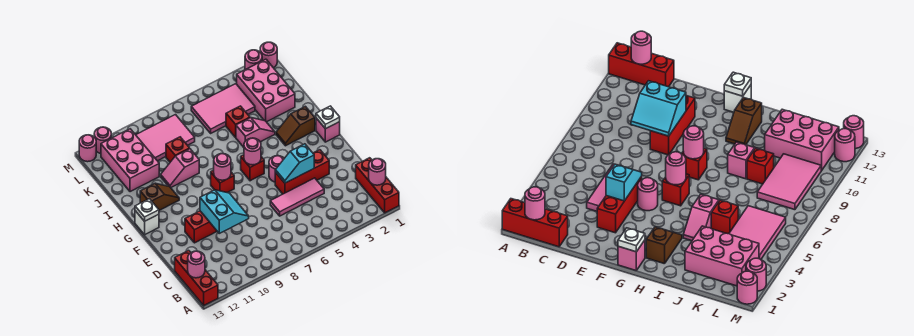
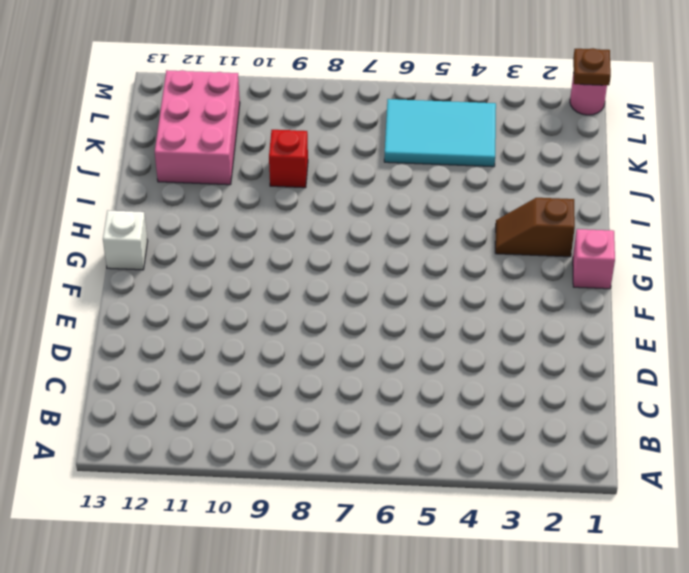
cyan tile K4:L6 level 1 -> pink tile K4:L6 level 1
brown plate M1 level 2 -> none
none -> red brick A1:C1 level 1
none -> red brick A13:C13 level 1
none -> pink tile D4:D6 level 1
none -> red brick E3:E5 level 1

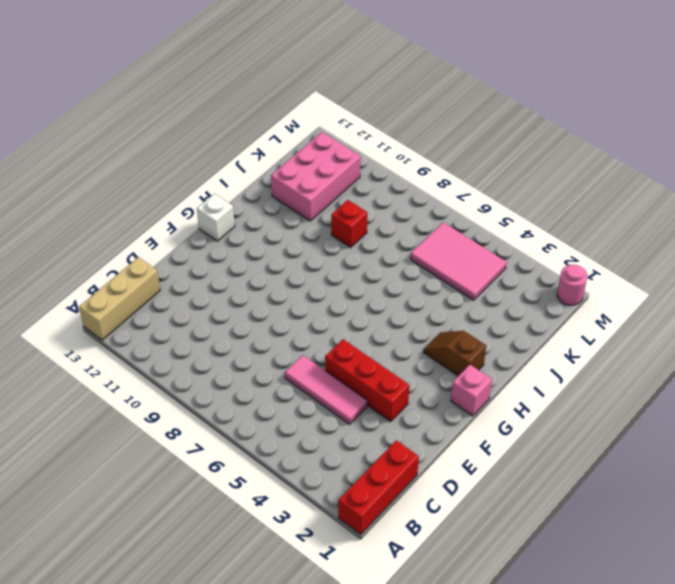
tan brick A13:C13 level 1 -> red brick A13:C13 level 1
none -> red brick E9:E11 level 1
none -> pink round brick F5 level 1
none -> red brick G6 level 1
none -> red brick G8 level 1

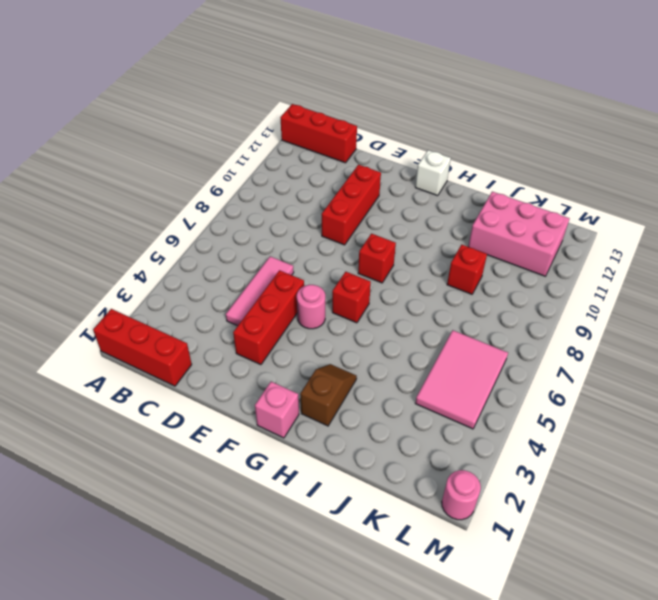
none -> brown slope H11:H12 level 1 top 12
none -> pink slope I4:I5 level 1 top 5
none -> pink slope I9:I10 level 1 top 9
none -> pink brick J2:L3 level 1

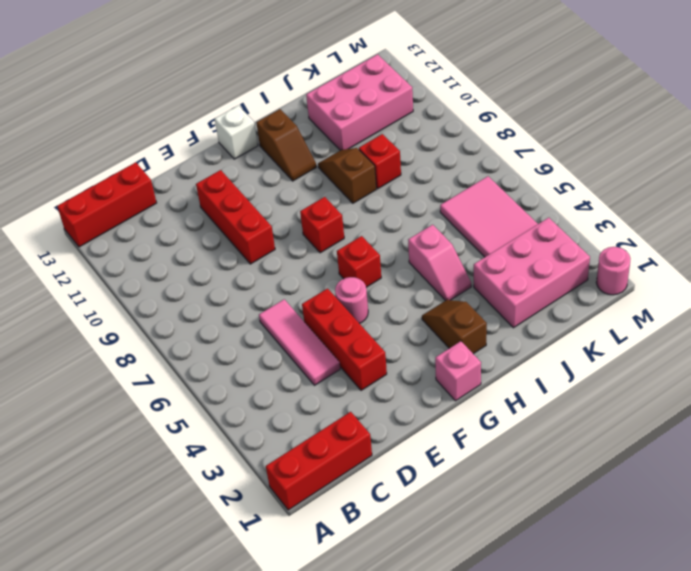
brown slope I9:I10 level 1 top 9 -> pink slope I9:I10 level 1 top 9
none -> red brick J5 level 1
none -> pink tile K8:L10 level 1
none -> pink round brick M2 level 1
none -> pink round brick M12 level 1

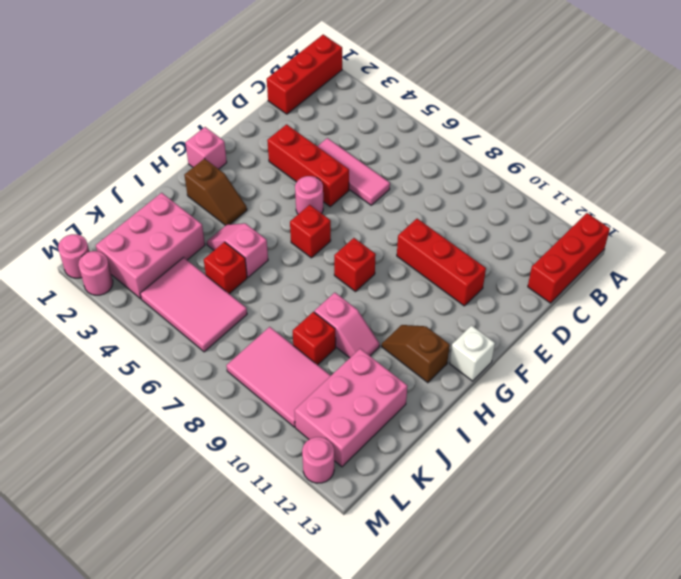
none -> pink round brick M13 level 1
none -> pink round brick B1 level 2
none -> pink round brick B13 level 2
none -> cyan slope D9:E10 level 2 top 10

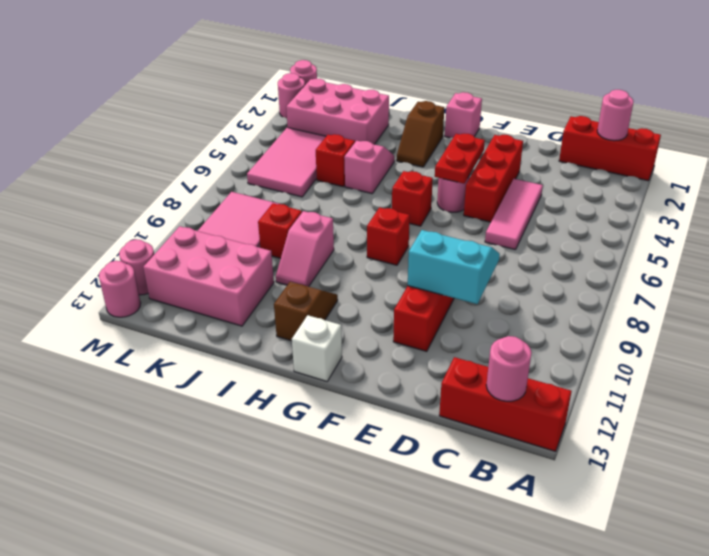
red plate F4:F5 level 2 -> none
none -> cyan slope E4:E5 level 2 top 4
none -> white plate G1 level 2
none -> pink round brick G6 level 2
none -> pink round brick G8 level 2

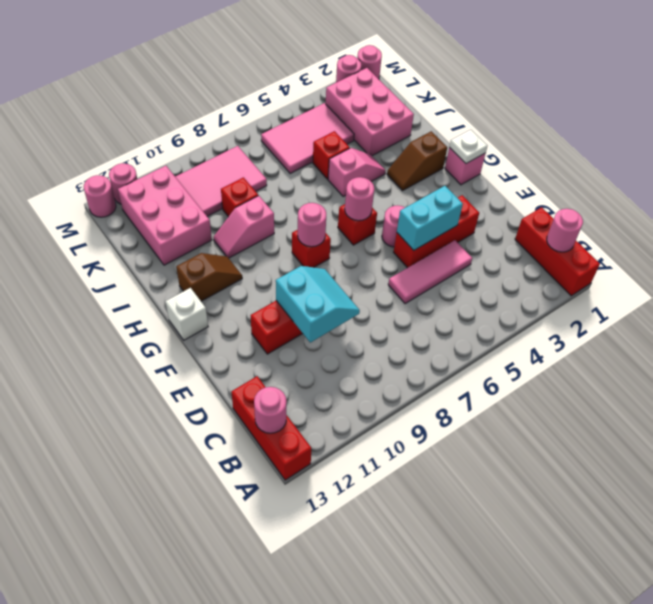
cyan brick E4:E5 level 2 -> cyan slope E4:E5 level 2 top 4
none -> white plate G13 level 2

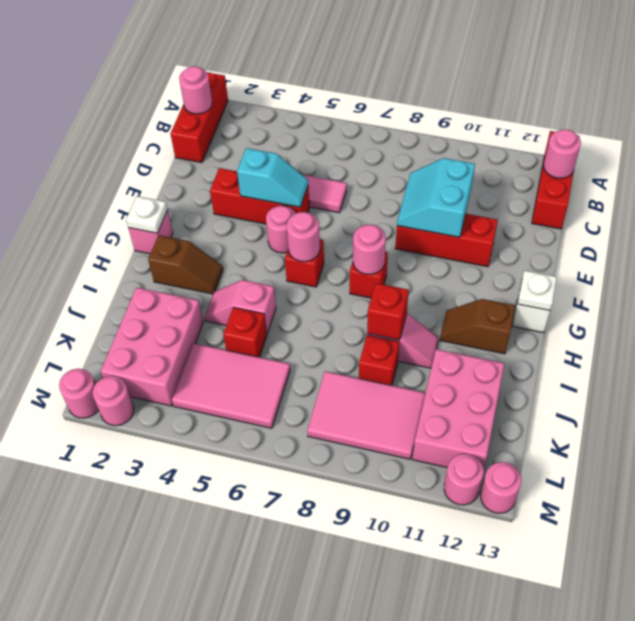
red brick I9 level 2 -> none

